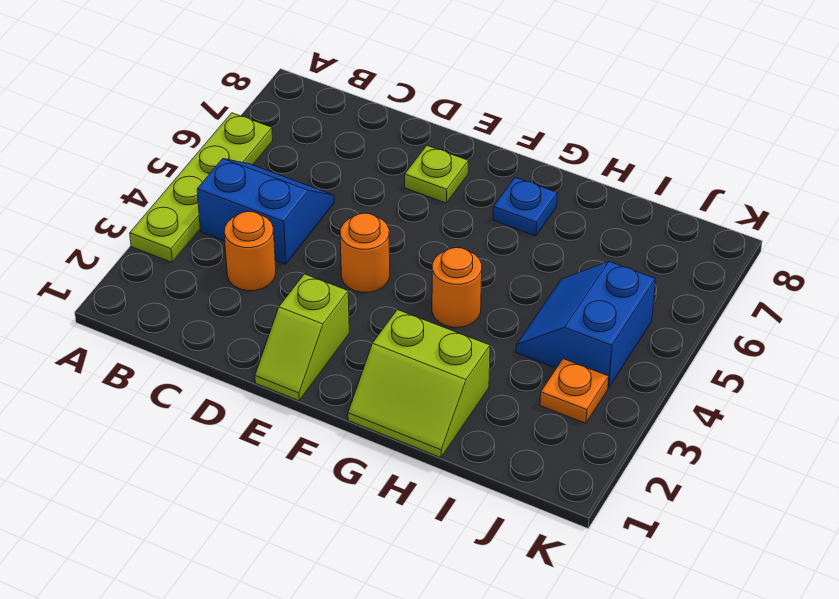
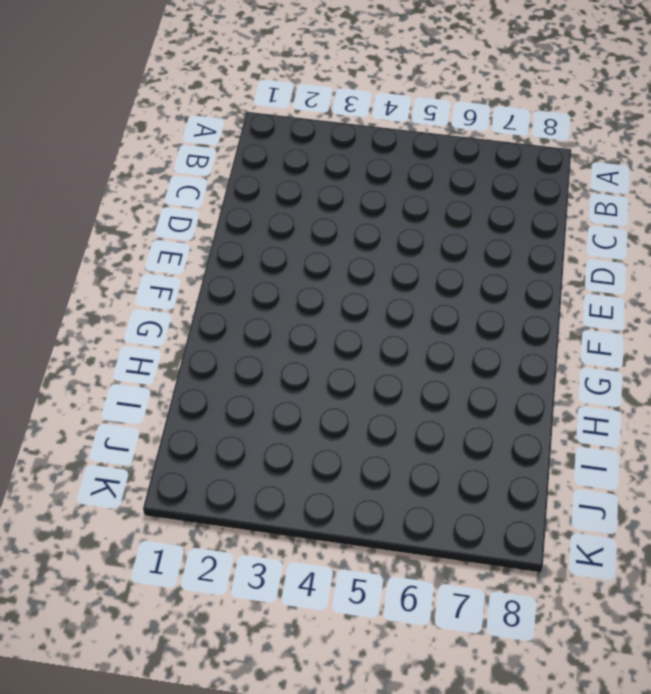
none -> lime plate A3:A6 level 1
none -> blue slope B4:C5 level 1 top 4

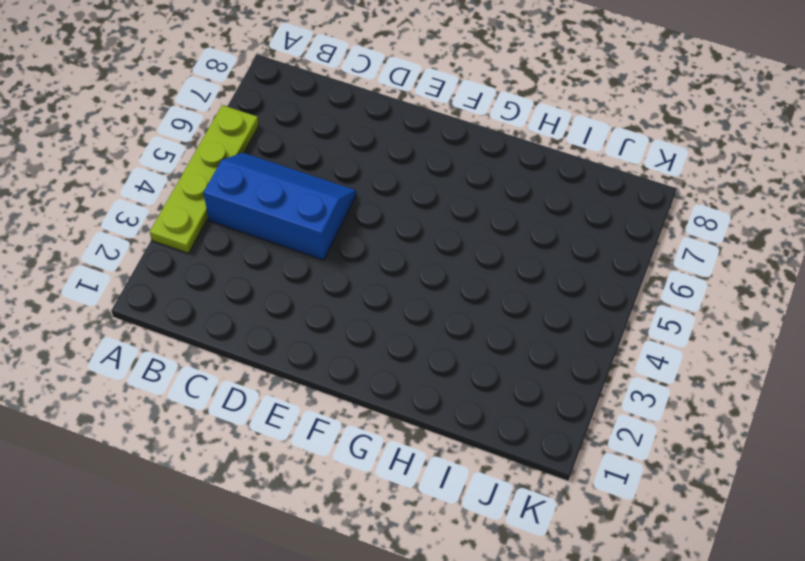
blue slope B4:D5 level 1 top 4 -> blue slope B4:C5 level 1 top 4
none -> orange round brick C3 level 1
none -> lime slope E1:E2 level 1 top 2

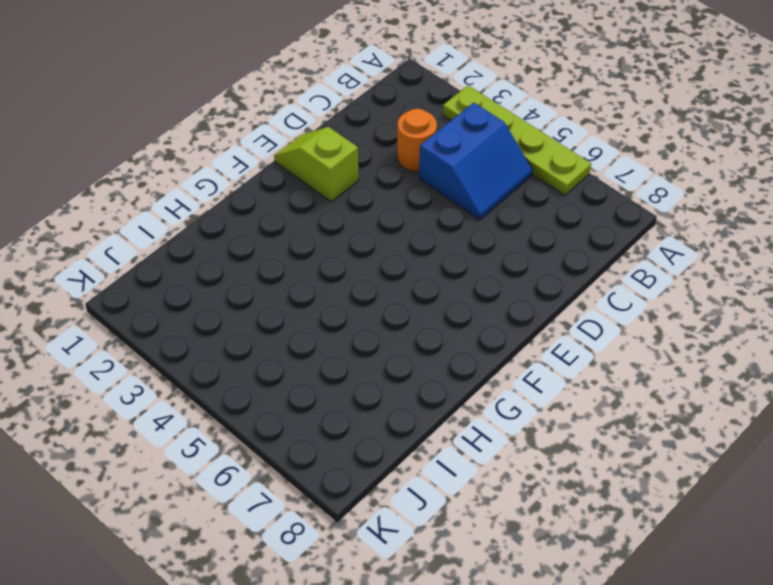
none -> orange round brick E4 level 1
none -> lime plate E7 level 1

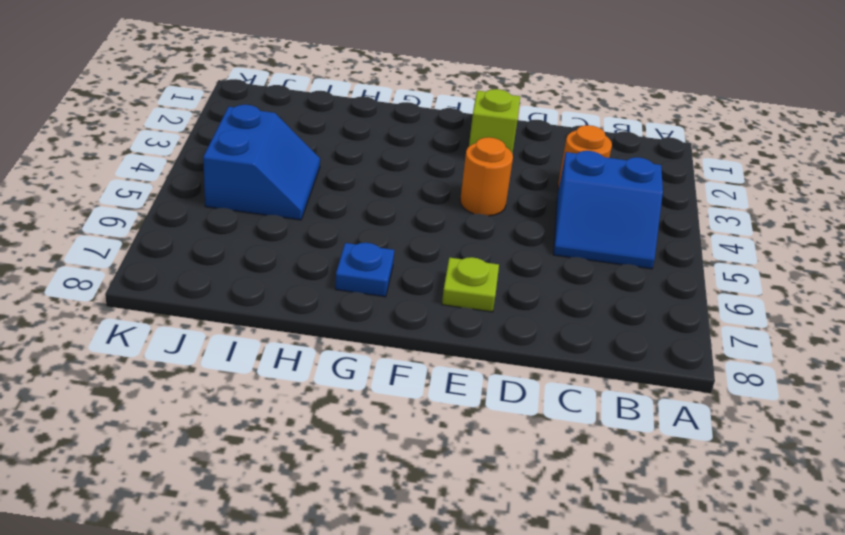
none -> lime plate A3:A6 level 1
none -> lime slope G1:H2 level 1 top 2

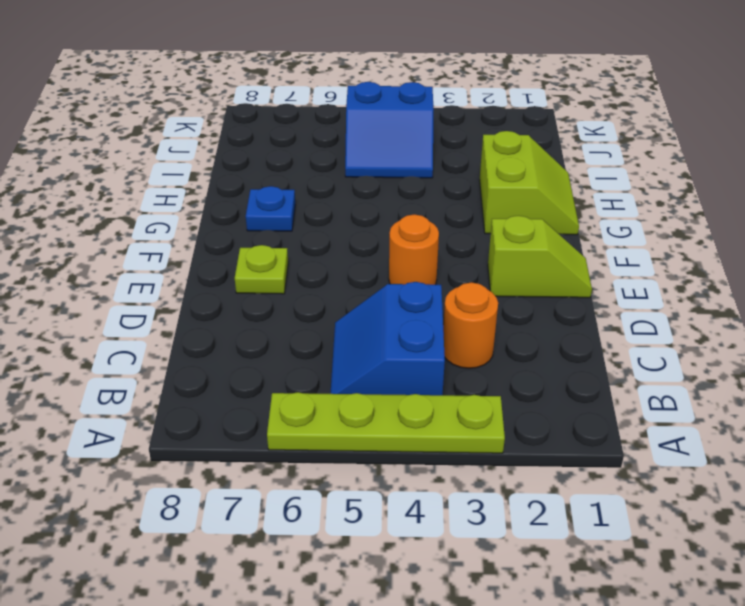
none -> orange round brick G4 level 1
none -> orange plate J3 level 1

